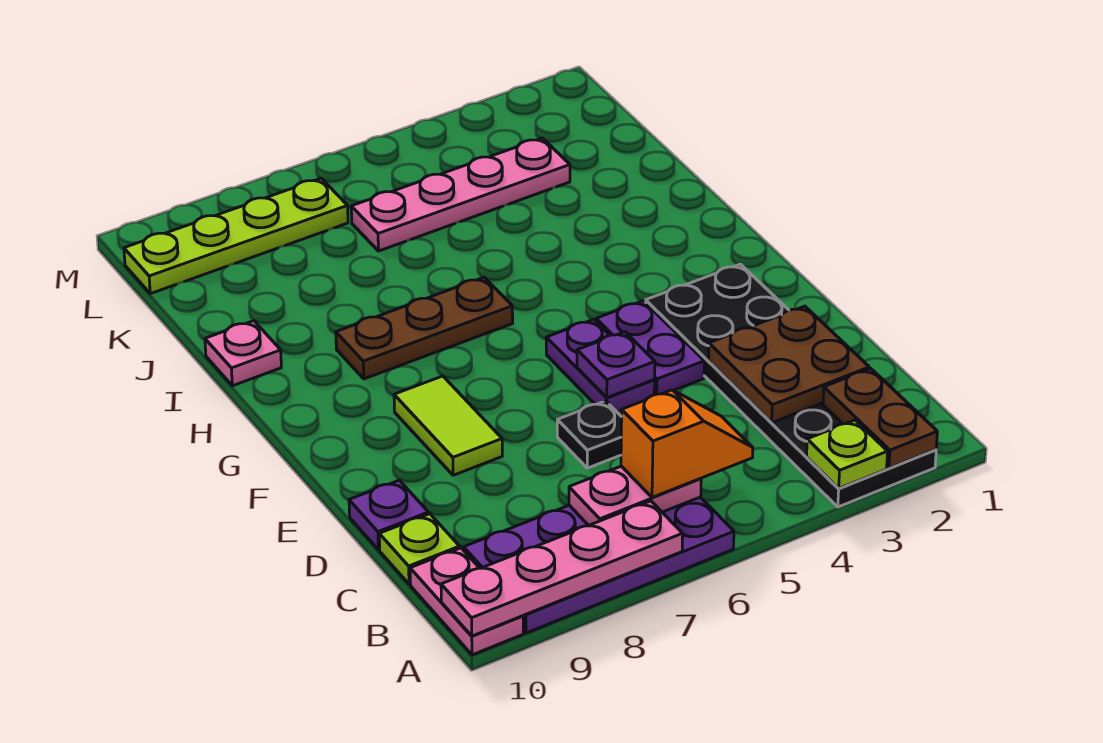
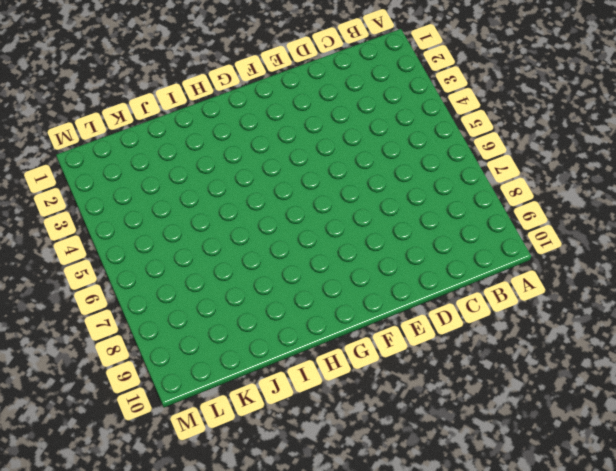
none -> black plate A2:F3 level 1
none -> purple plate A6:B9 level 1
none -> pink plate A10:B10 level 1

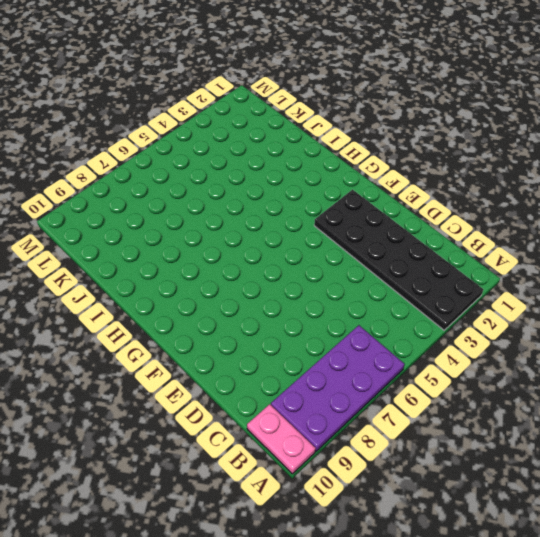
none -> lime plate C10 level 1
none -> black plate D6 level 1
none -> purple plate D10 level 1

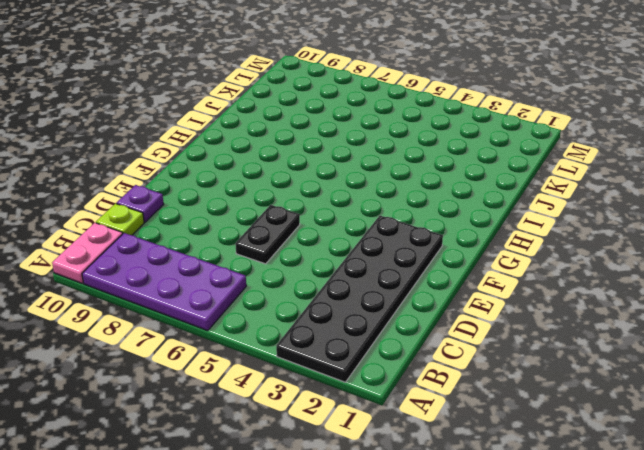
black plate D6:E6 level 1 -> black plate D6 level 1
none -> purple plate E4:F4 level 1
none -> purple plate E5:F5 level 1
none -> lime tile E8:F8 level 1

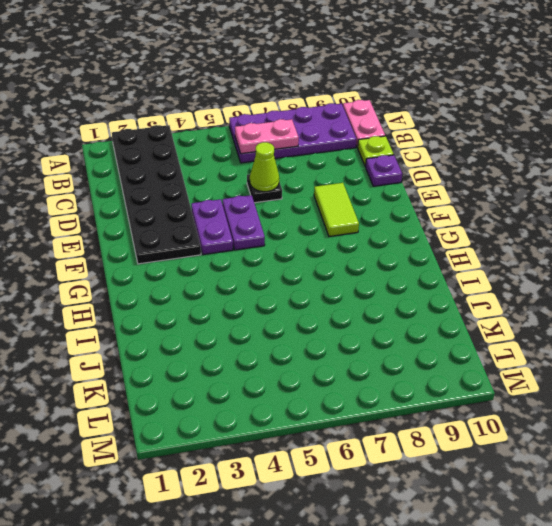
lime cone D6 level 2 -> none
none -> brown plate H6:H8 level 1
none -> pink plate I10 level 1
none -> pink plate K3:K6 level 1

